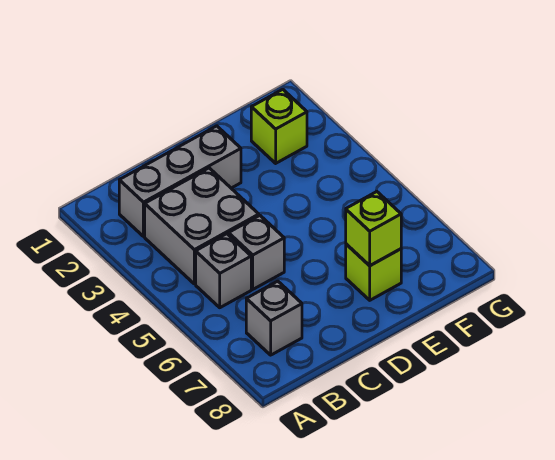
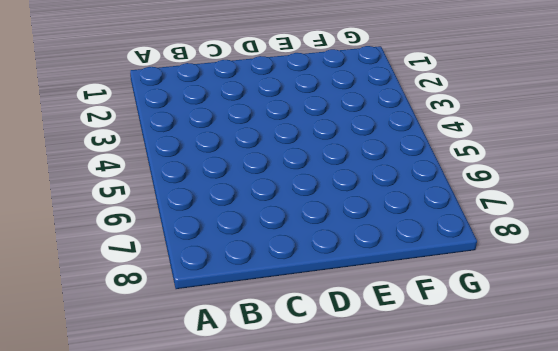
none -> grey brick B2:D2 level 1
none -> grey brick B3:C4 level 1

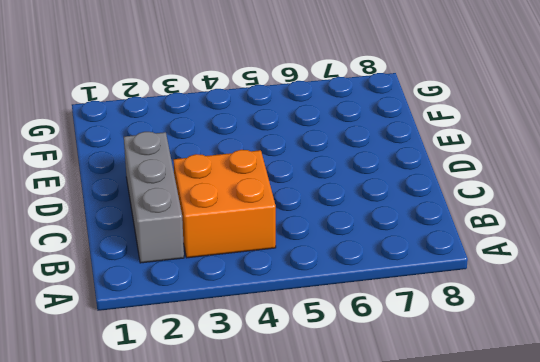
orange brick B3:C4 level 1 -> grey brick B3:C4 level 1
none -> grey brick B5 level 1
none -> grey brick B7 level 1

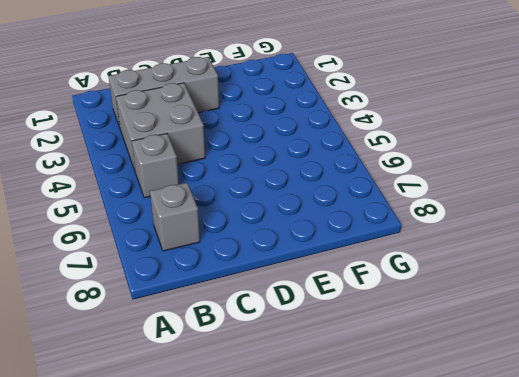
none -> grey brick C5 level 1
none -> lime brick E7 level 1

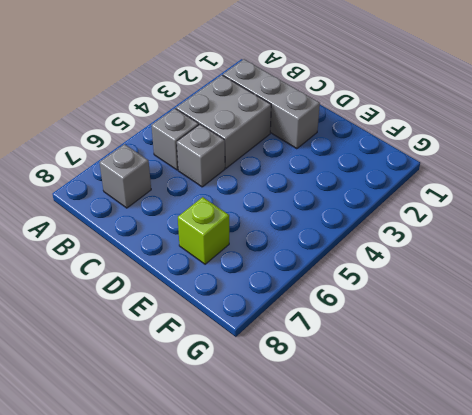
none -> lime brick F2 level 1
none -> lime brick E7 level 2

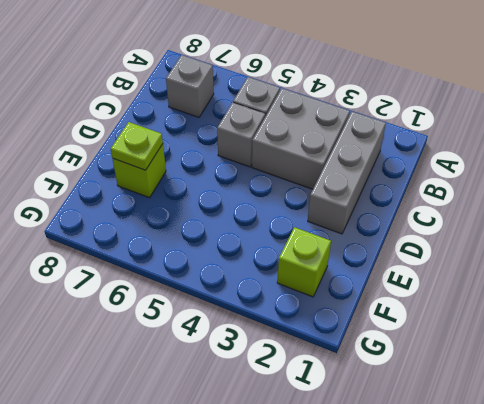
lime plate E7 level 2 -> lime brick E7 level 2

